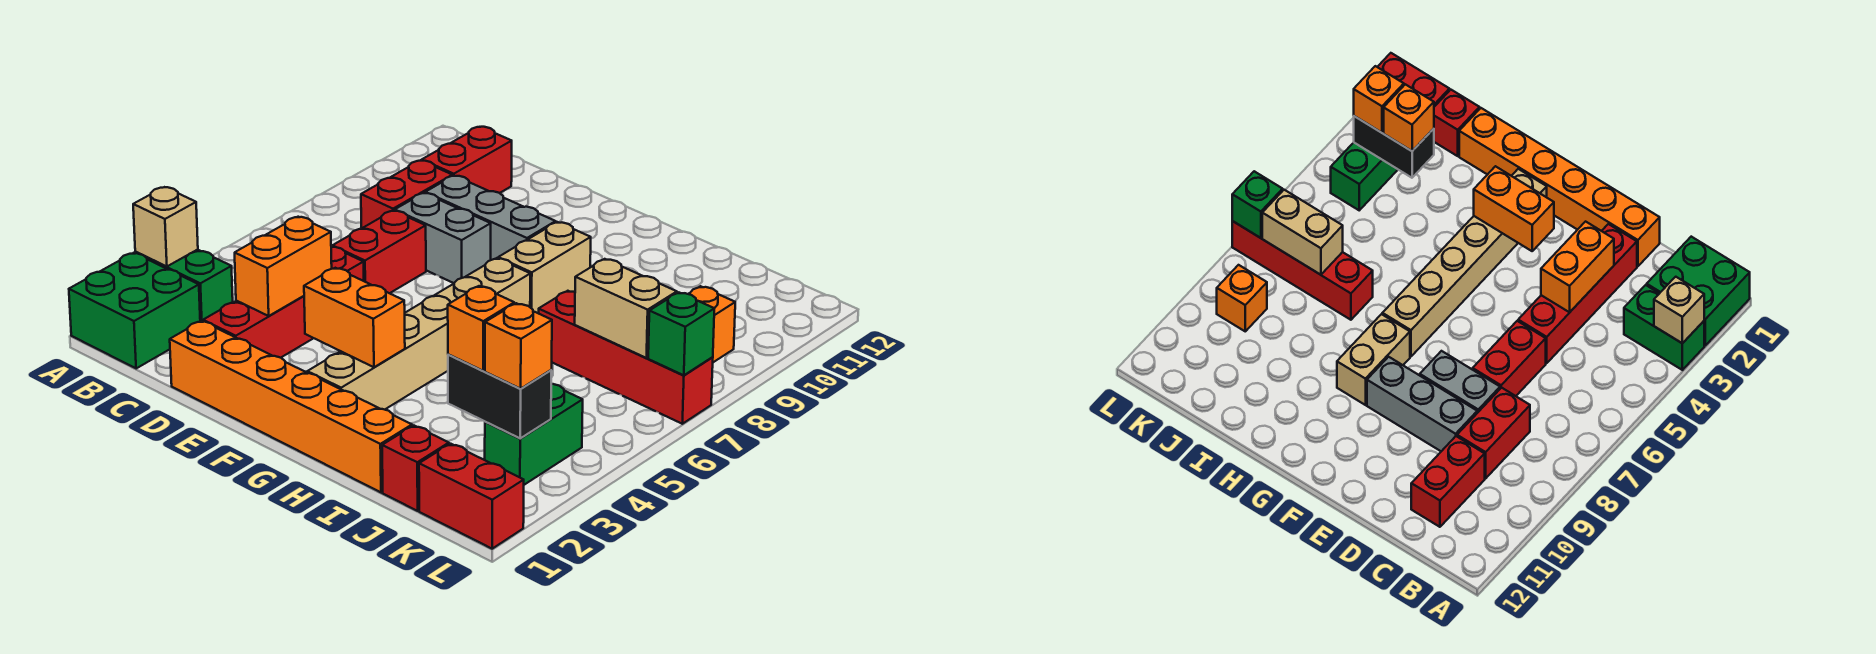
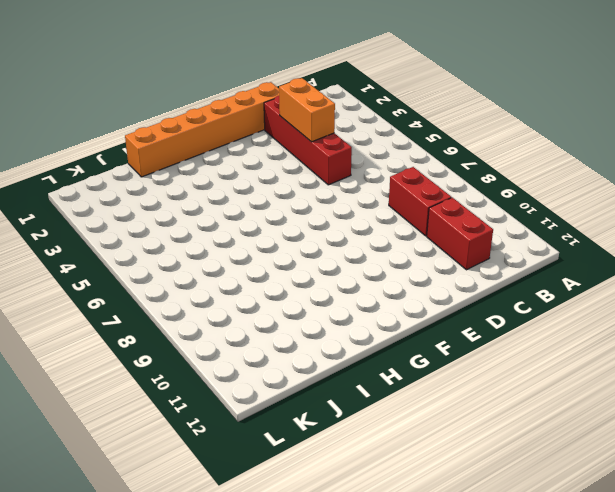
none -> green brick A1:B2 level 1
none -> green brick A3:B3 level 1
none -> red brick D6:D7 level 1

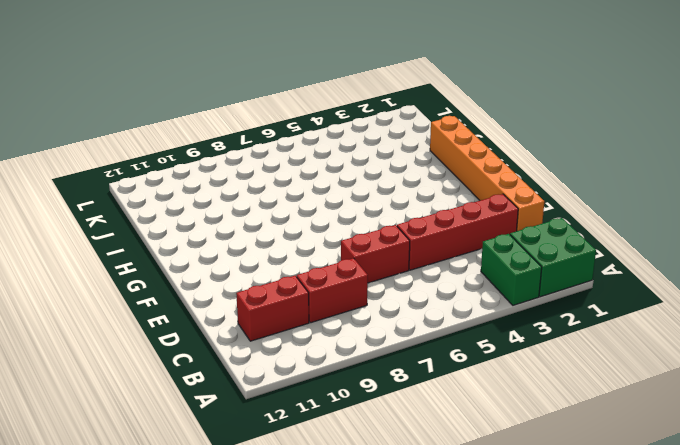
none -> grey brick D8:E8 level 1
none -> grey brick D9:F9 level 1
none -> tan brick G2:G7 level 1

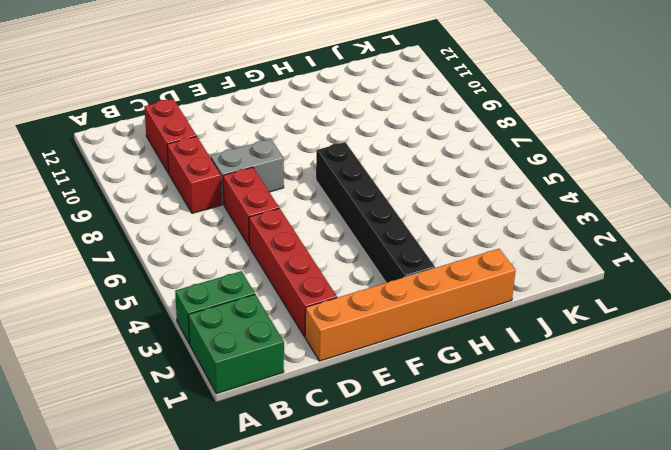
black brick G2:G7 level 1 -> tan brick G2:G7 level 1
none -> grey brick D9:F9 level 1
none -> tan brick G8:G9 level 1
none -> red brick I7:L7 level 1

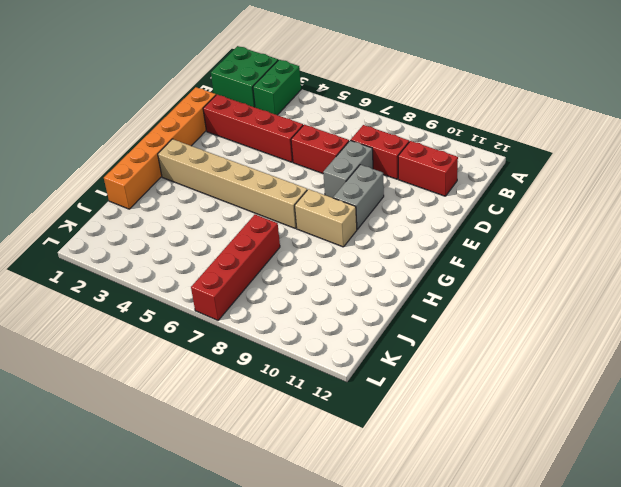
grey brick E9:F9 level 1 -> grey brick D9:F9 level 1
none -> red brick J1 level 1
none -> red brick K1:L1 level 1
none -> green brick K3:K4 level 1

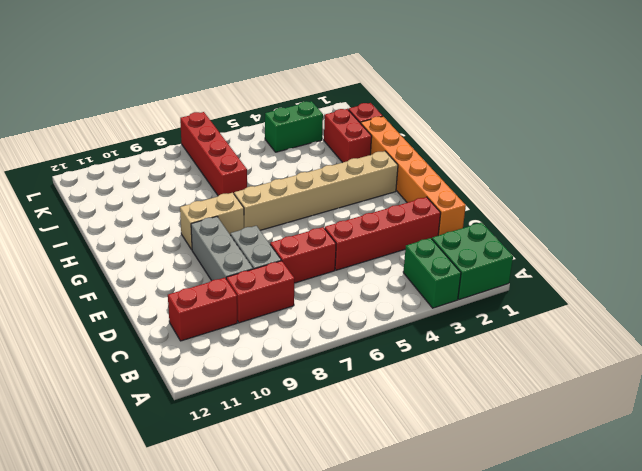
red brick I2:J2 level 1 -> red brick K1:L1 level 1
none -> orange brick K9 level 1
none -> tan brick A3 level 2
none -> orange brick D3:D4 level 2

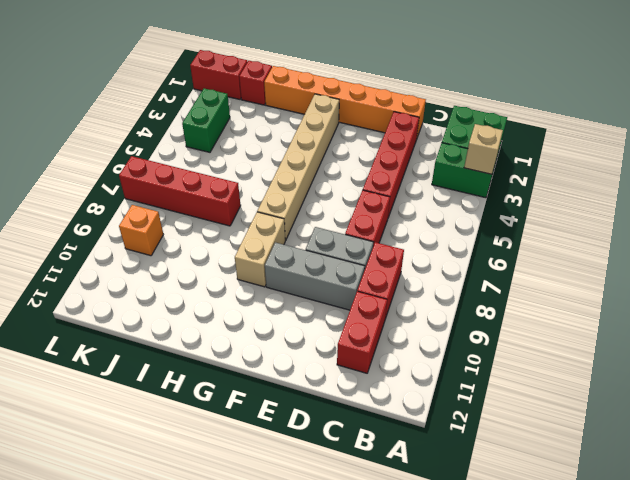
none -> orange brick D3:D4 level 2
none -> orange brick F3:G3 level 2
none -> black brick J3:K3 level 2

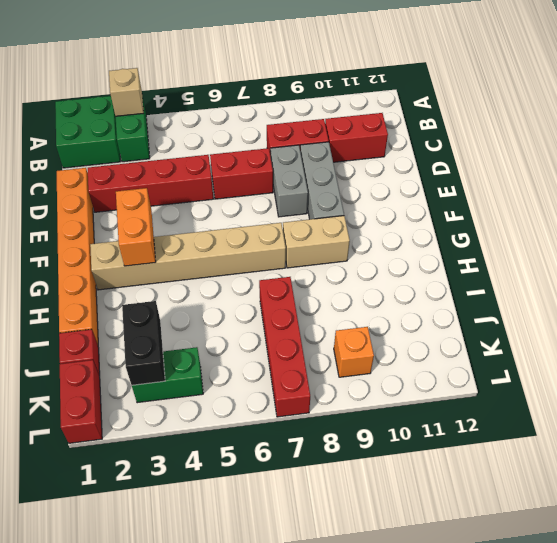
none -> orange brick D3:D4 level 2
none -> tan brick J7:K7 level 2
none -> green brick L7 level 2

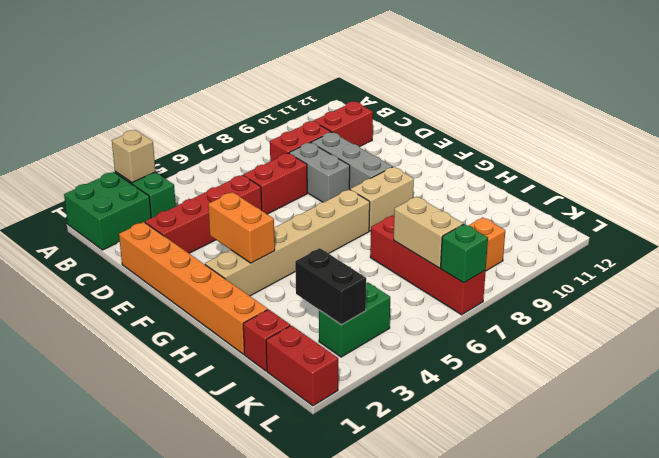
none -> orange brick D3:D4 level 2
none -> orange brick J3 level 3
none -> orange brick K3 level 3

